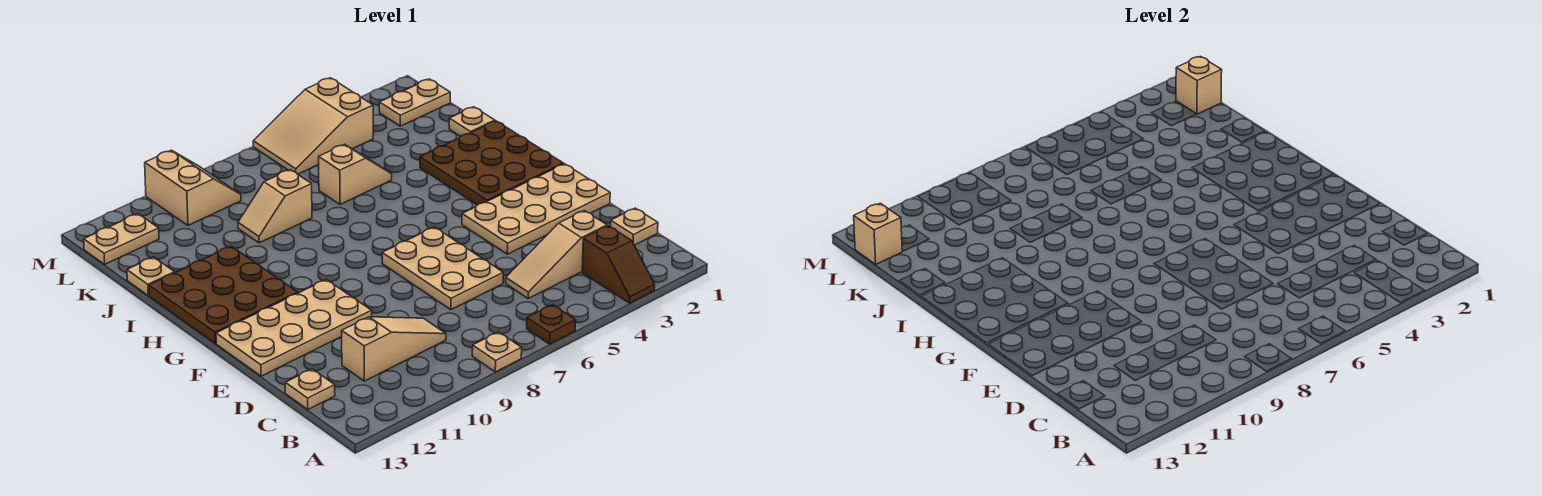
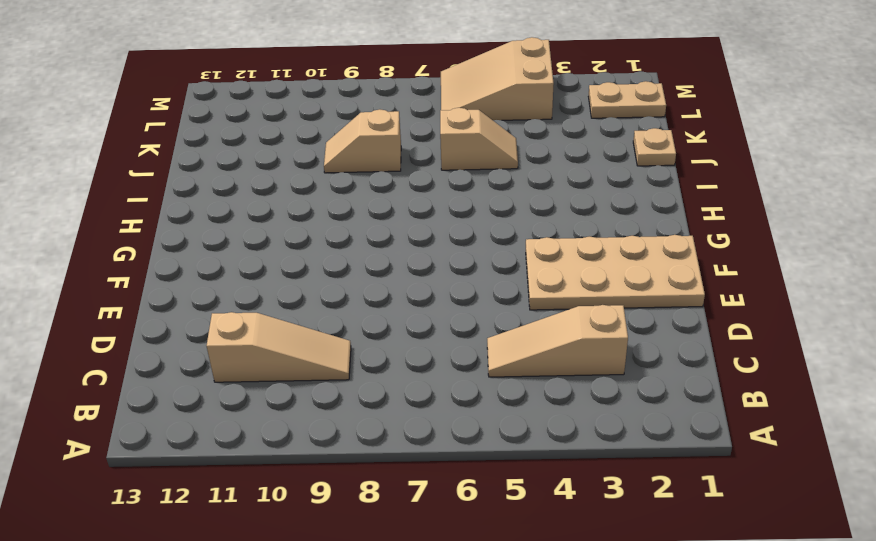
none -> brown slope A3:B3 level 1 top B
none -> brown plate A6 level 1
none -> tan plate A8 level 1

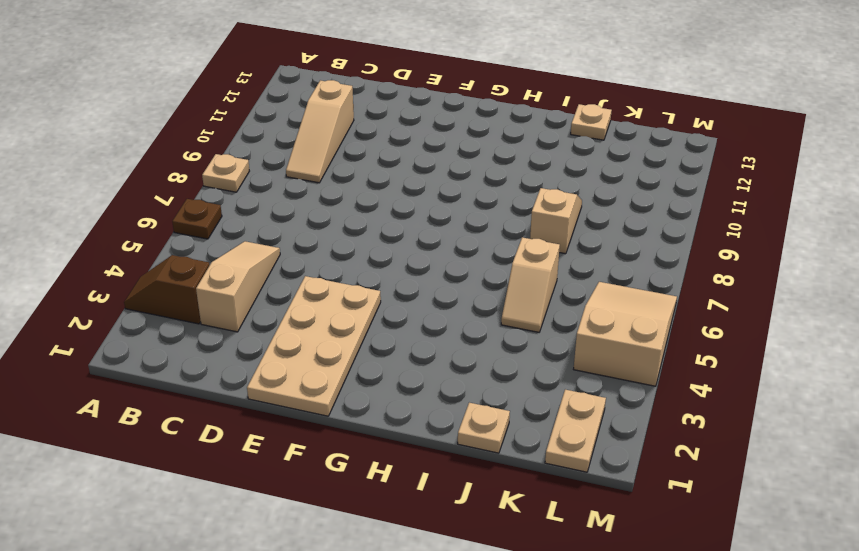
none -> tan plate C1 level 1
none -> tan plate C13 level 1
none -> tan plate D6:F7 level 1

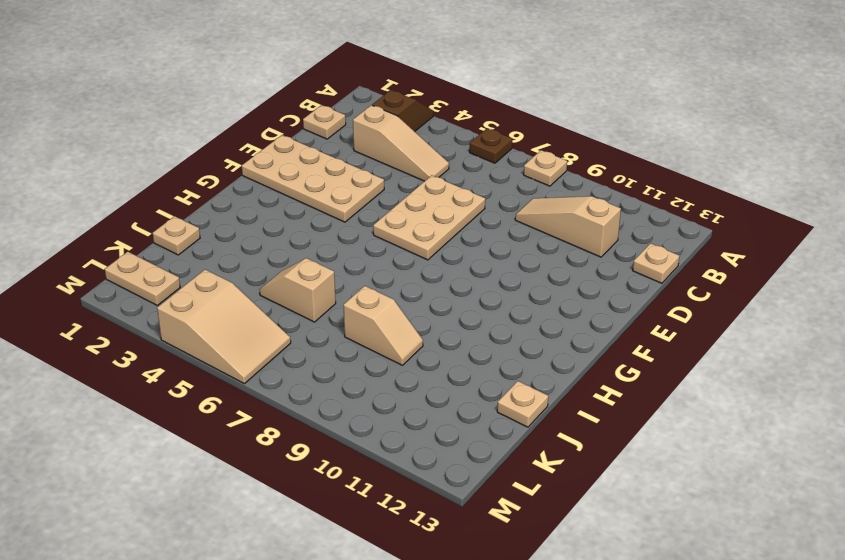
none -> tan plate E10:F13 level 1
none -> brown plate G1:I3 level 1
none -> brown plate G11:I13 level 1

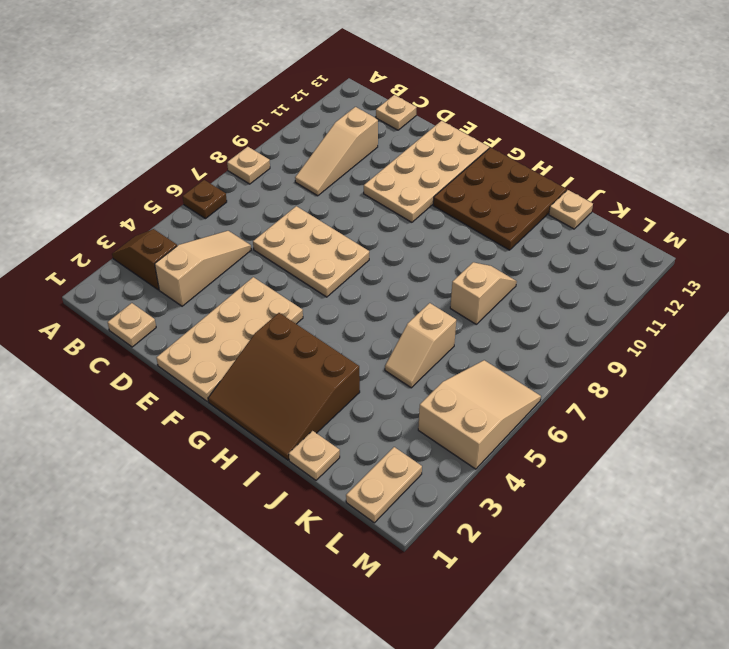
brown slope G1:I3 level 1 top 3 -> brown plate G1:I3 level 1
none -> tan slope L9:M10 level 1 top 10
none -> tan plate L12:L13 level 1
none -> tan brick L1 level 2

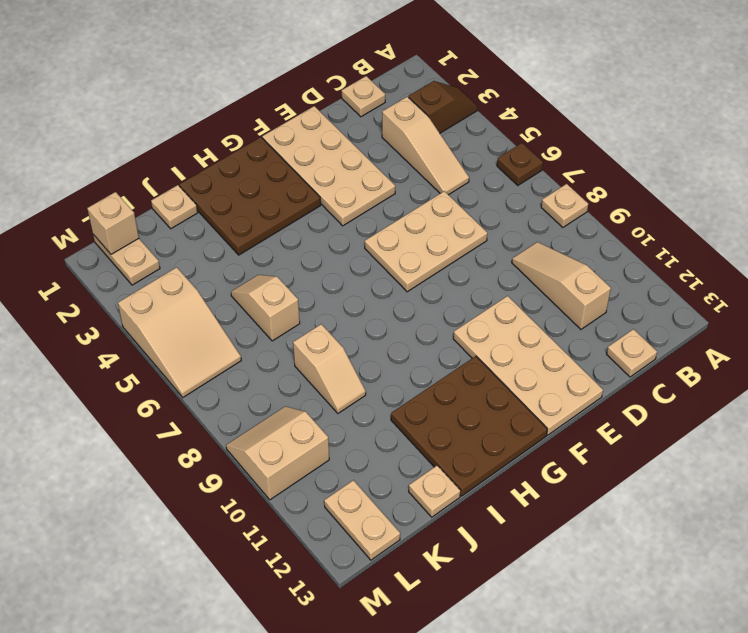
none -> tan brick L13 level 2

